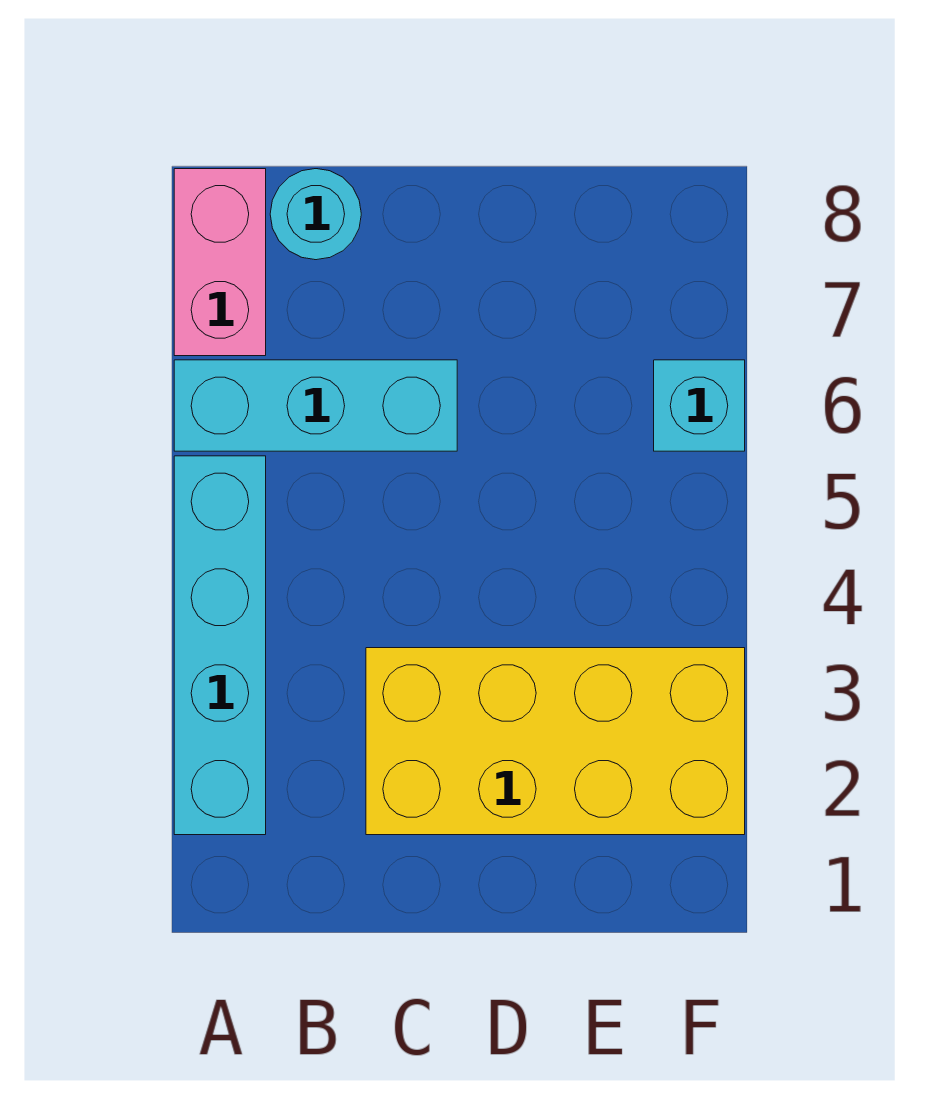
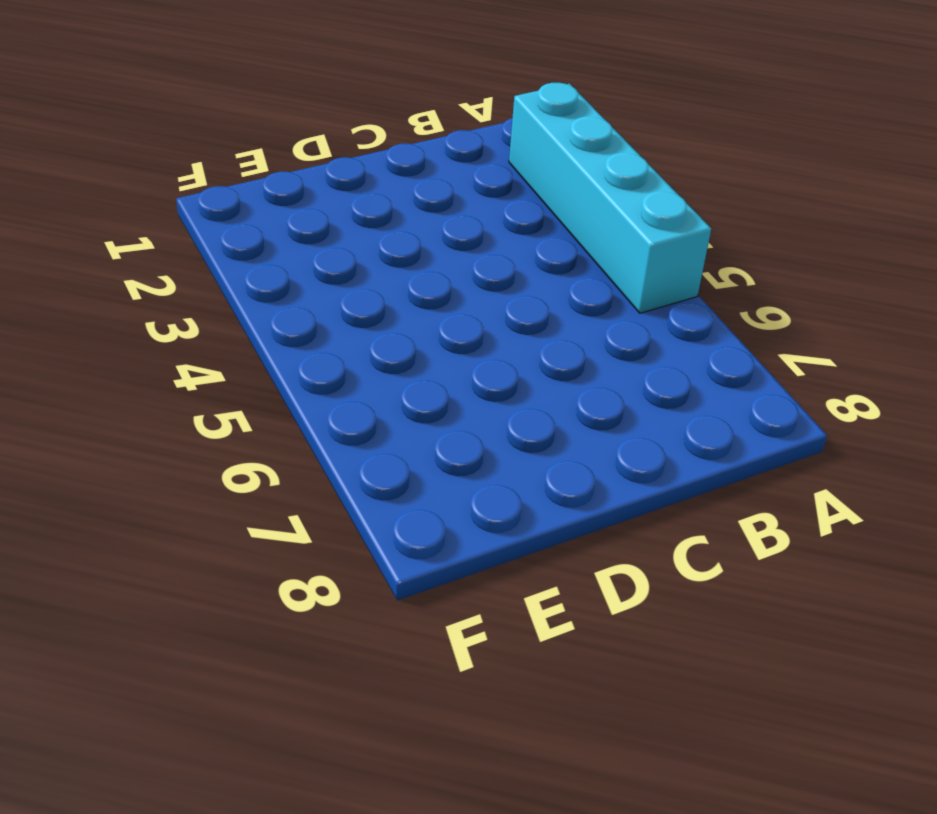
none -> cyan brick A6:C6 level 1
none -> pink brick A7:A8 level 1

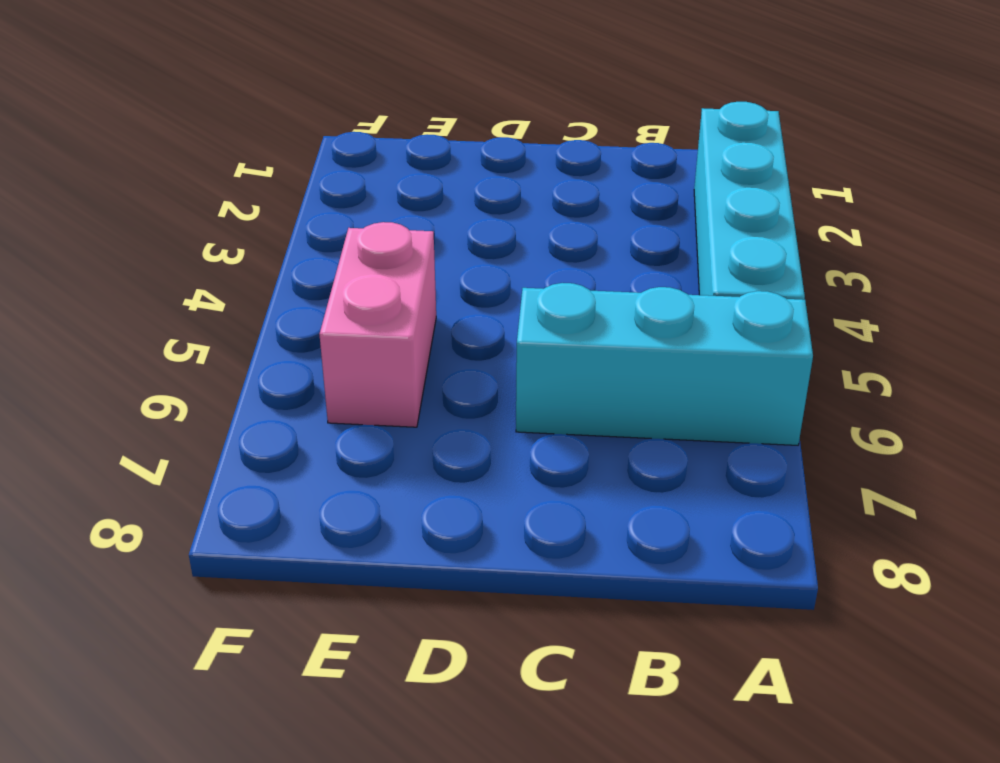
pink brick E5:E6 level 1 -> pink brick A7:A8 level 1
none -> cyan round brick B8 level 1
none -> yellow brick C2:F3 level 1

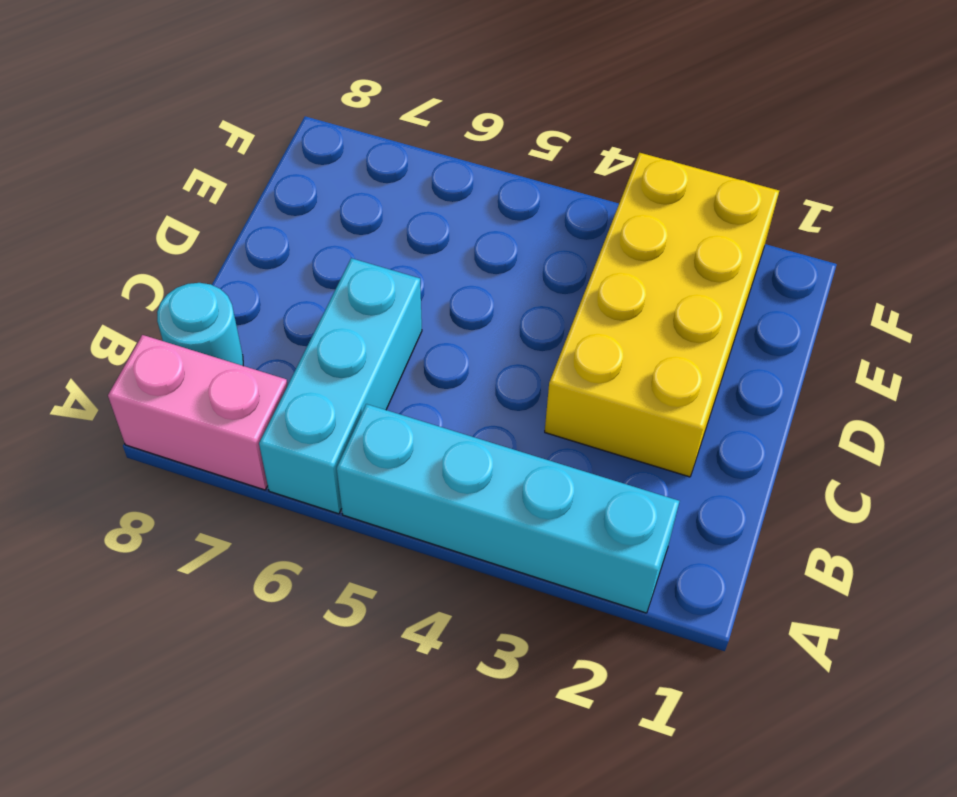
none -> cyan brick F6 level 1

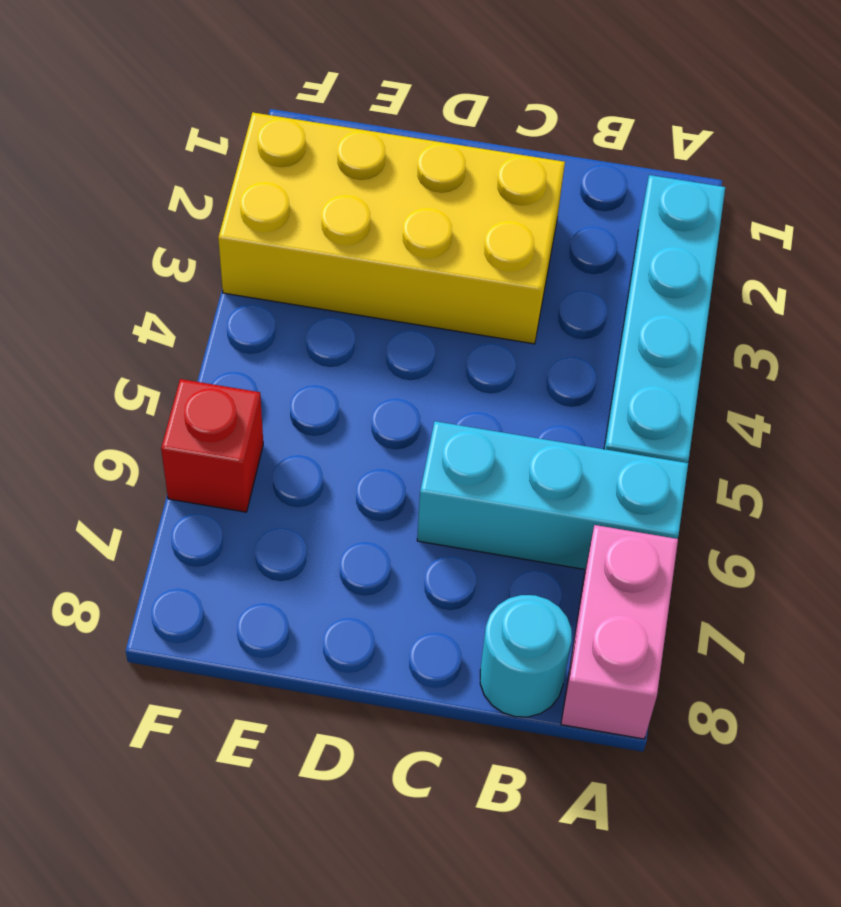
red brick F6 level 1 -> cyan brick F6 level 1

